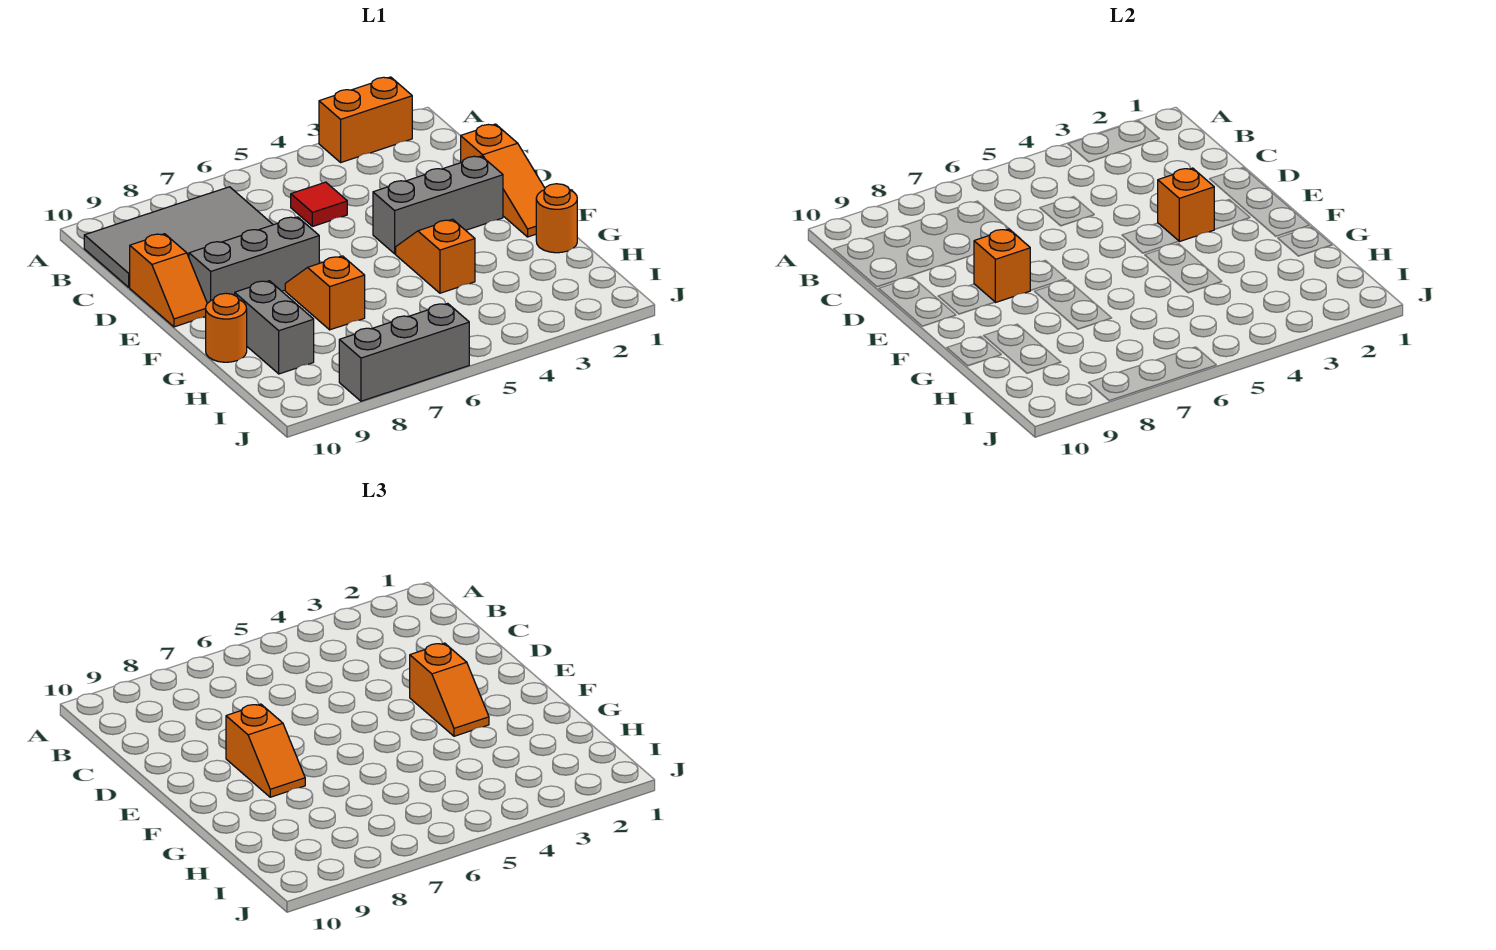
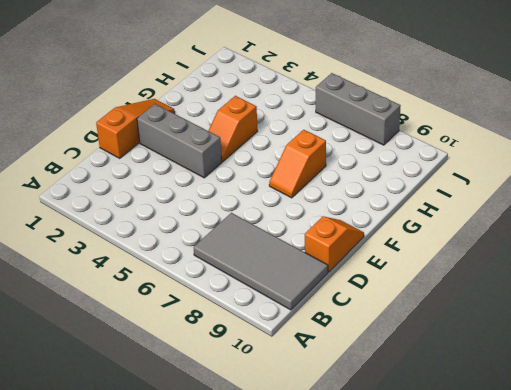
none -> orange brick A2:A3 level 1
none -> red tile C5 level 1
none -> grey brick E7:E9 level 1

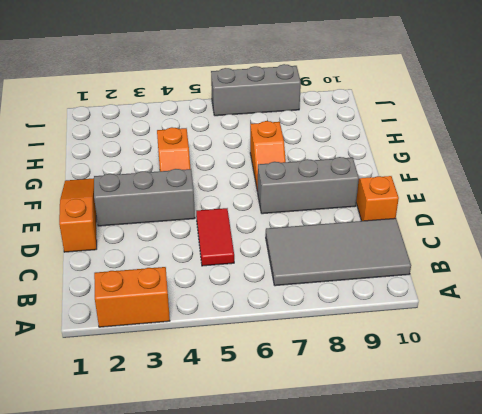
red tile C5:D5 level 1 -> red tile C5 level 1
none -> orange round brick G1 level 1
none -> grey brick G9:H9 level 1
none -> orange round brick G10 level 1

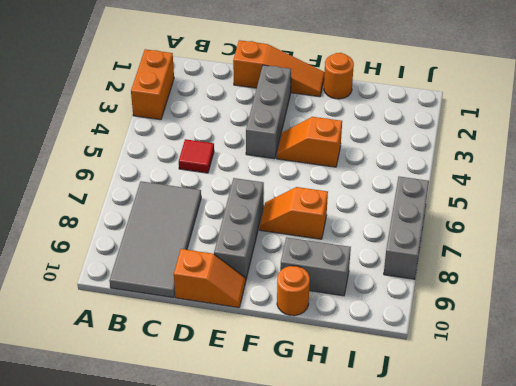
none -> orange brick E3 level 2
none -> orange brick E8 level 2
none -> orange slope E3:F3 level 3 top E

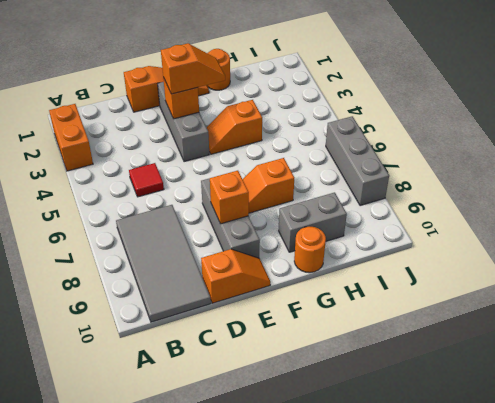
none -> orange slope E8:F8 level 3 top E

